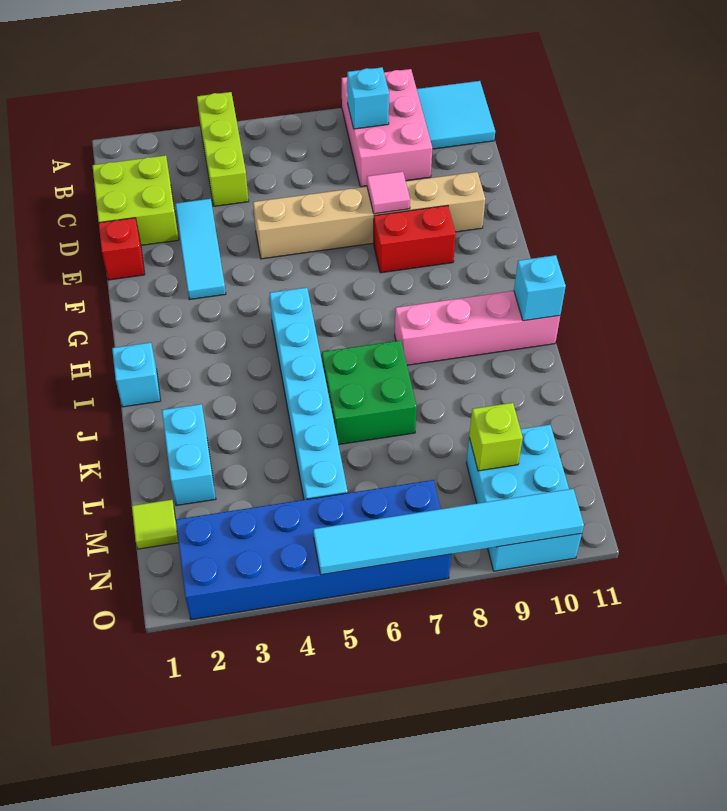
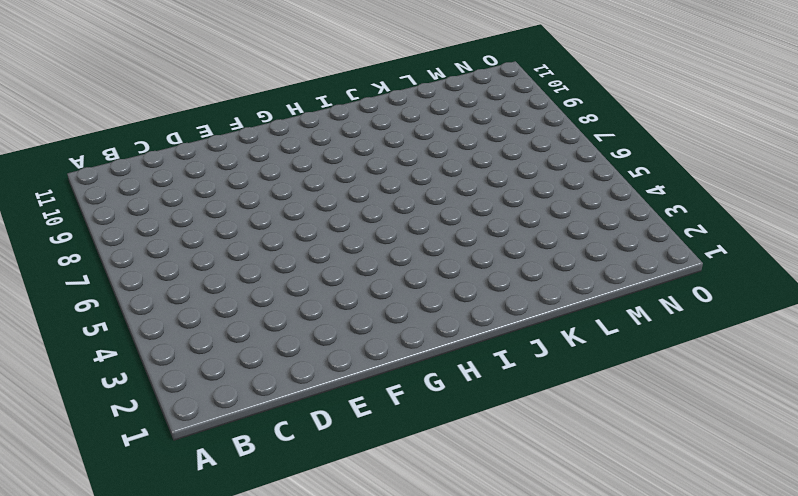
none -> lime brick A4:C4 level 1
none -> pink brick A8:C9 level 1
none -> cyan tile A10:B11 level 1

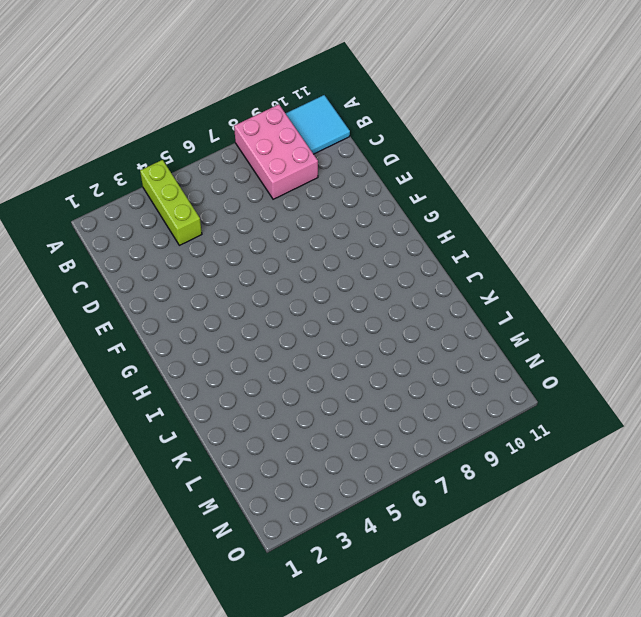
none -> lime brick C1:D2 level 1
none -> cyan tile D3:F3 level 1
none -> red brick E1 level 1

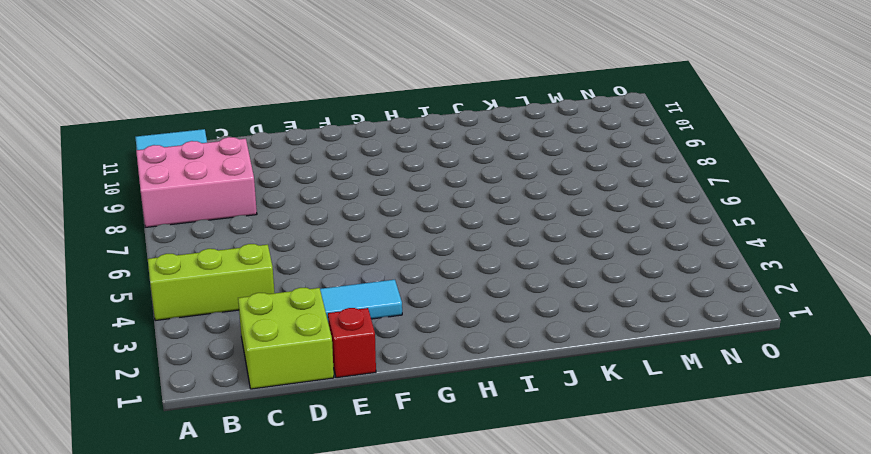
none -> tan brick E5:E10 level 1
none -> red brick F8:F9 level 1
none -> cyan brick H5:M5 level 1

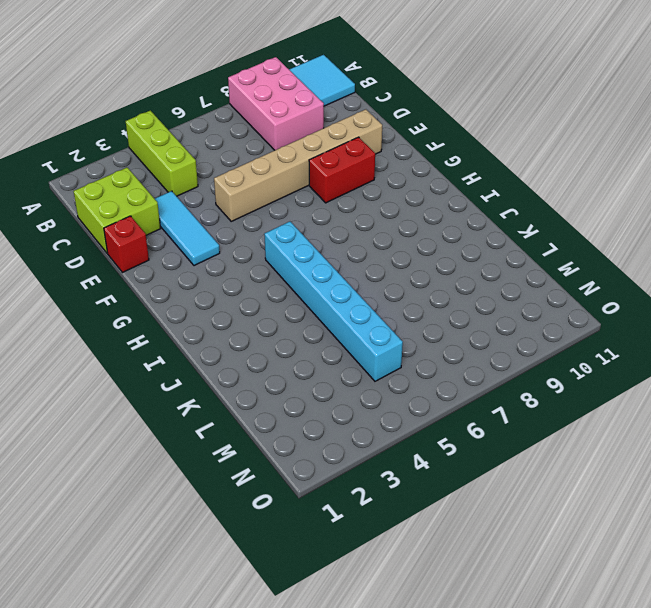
none -> cyan brick I1 level 1
none -> pink brick I8:I11 level 1
none -> green brick J6:K7 level 1

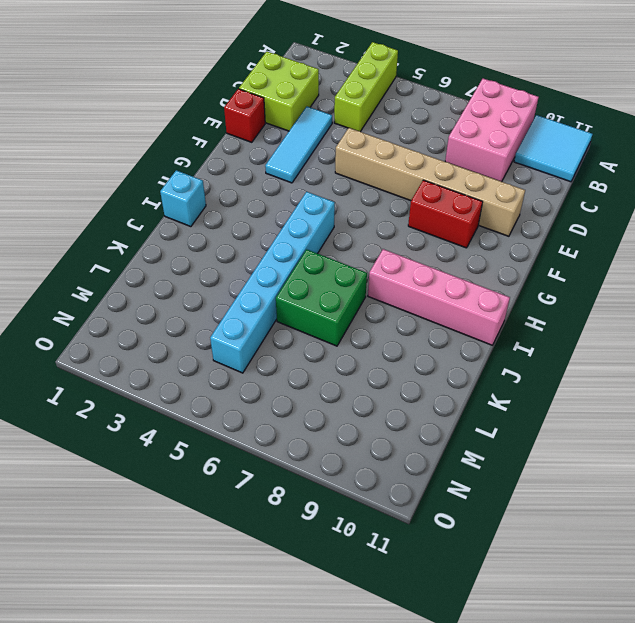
none -> cyan brick K2:L2 level 1
none -> lime tile M1 level 1
none -> cyan brick M9:O10 level 1

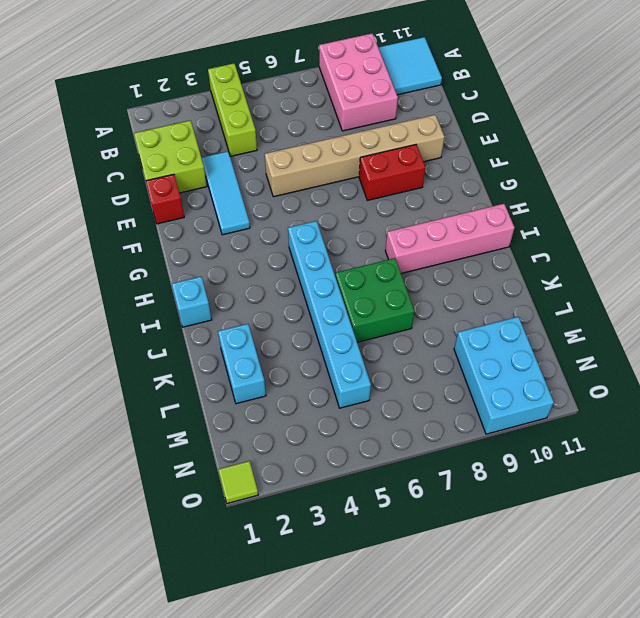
lime tile O1 level 1 -> lime tile M1 level 1
none -> blue brick N2:O7 level 1
none -> cyan brick B8 level 2
none -> pink tile E8 level 2

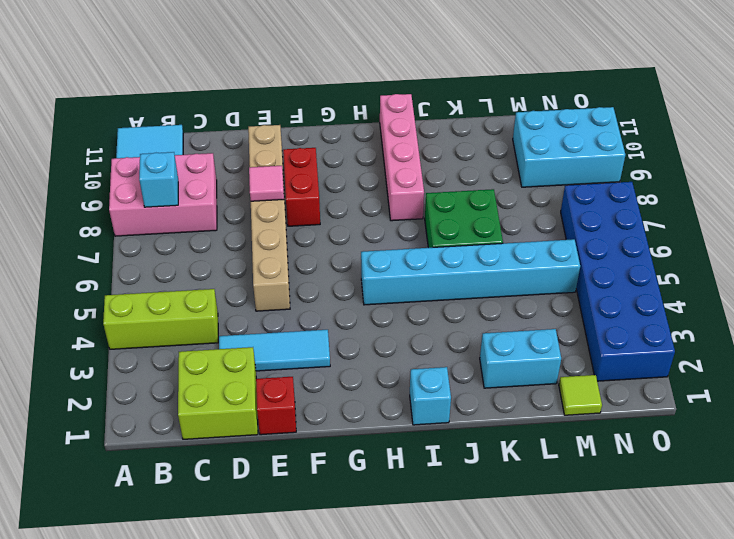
none -> cyan brick I11 level 2
none -> lime brick M9 level 2
none -> cyan tile O5:O10 level 2

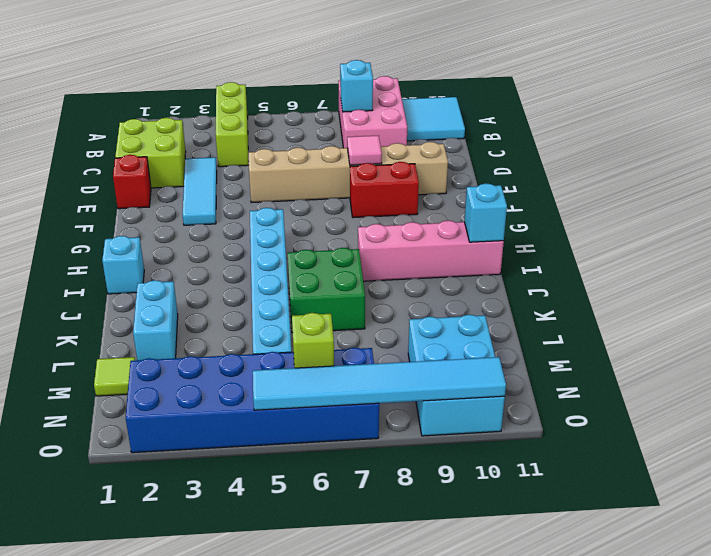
lime brick N6 level 2 -> lime brick M9 level 2

